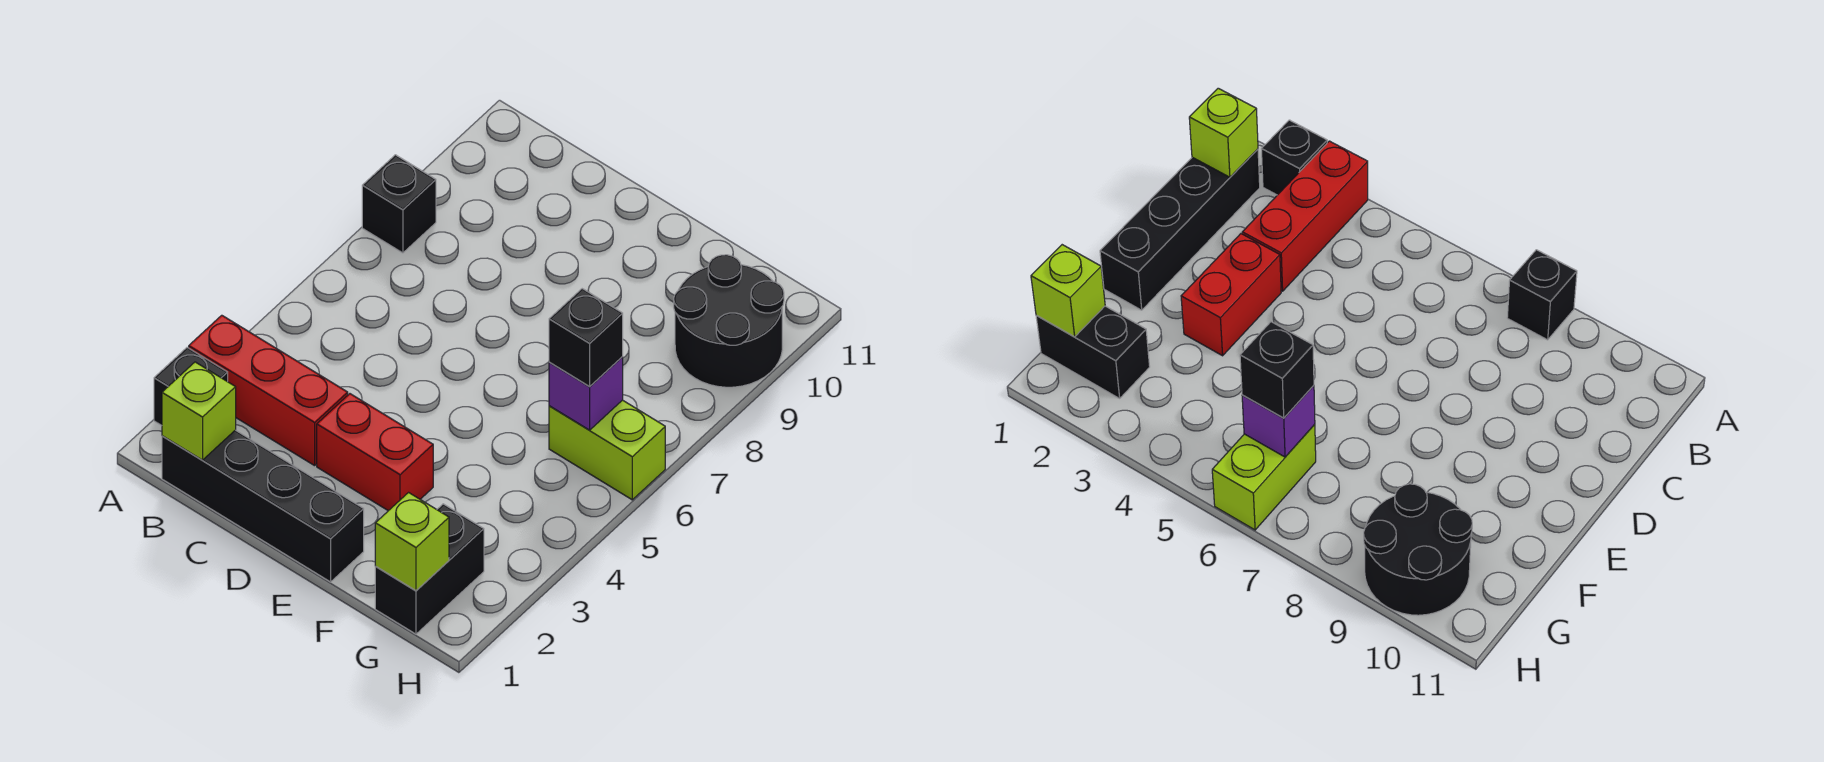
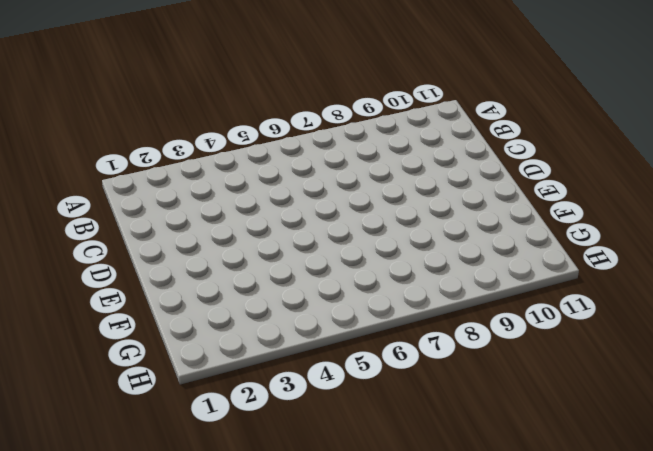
none -> black brick A2 level 1
none -> red brick A3:C3 level 1
none -> black brick A8 level 1

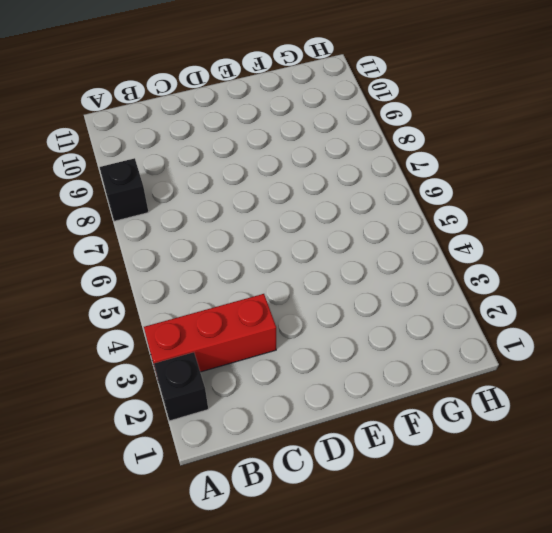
none -> black brick B1:E1 level 1
none -> red brick D3:E3 level 1
none -> black brick G1:G2 level 1

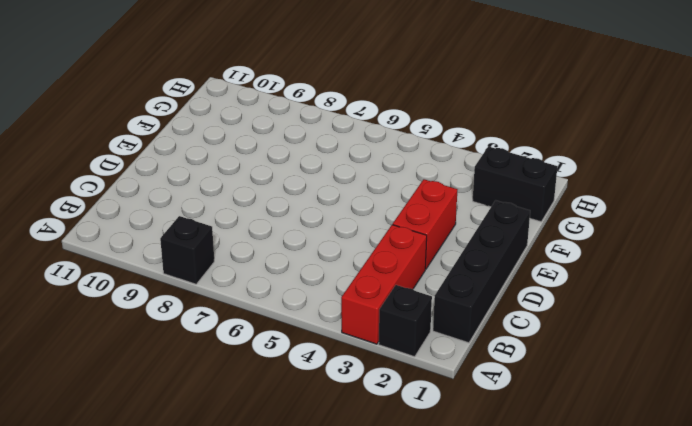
none -> lime brick G6:H6 level 1
none -> black round brick G9:H10 level 1
none -> lime brick B1 level 2

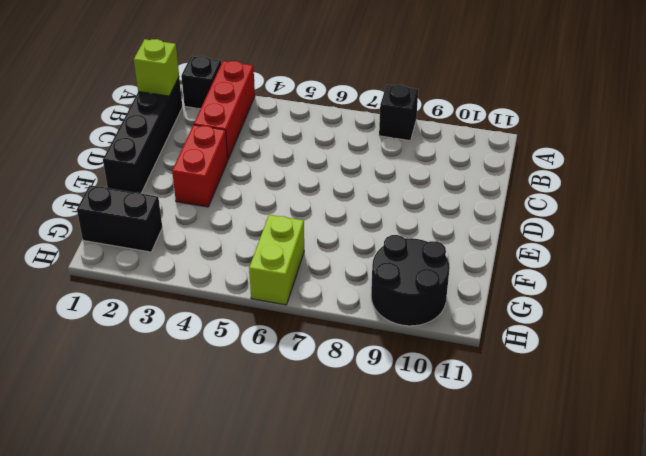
none -> lime brick G1 level 2
none -> purple brick G6 level 2
none -> black brick G6 level 3

